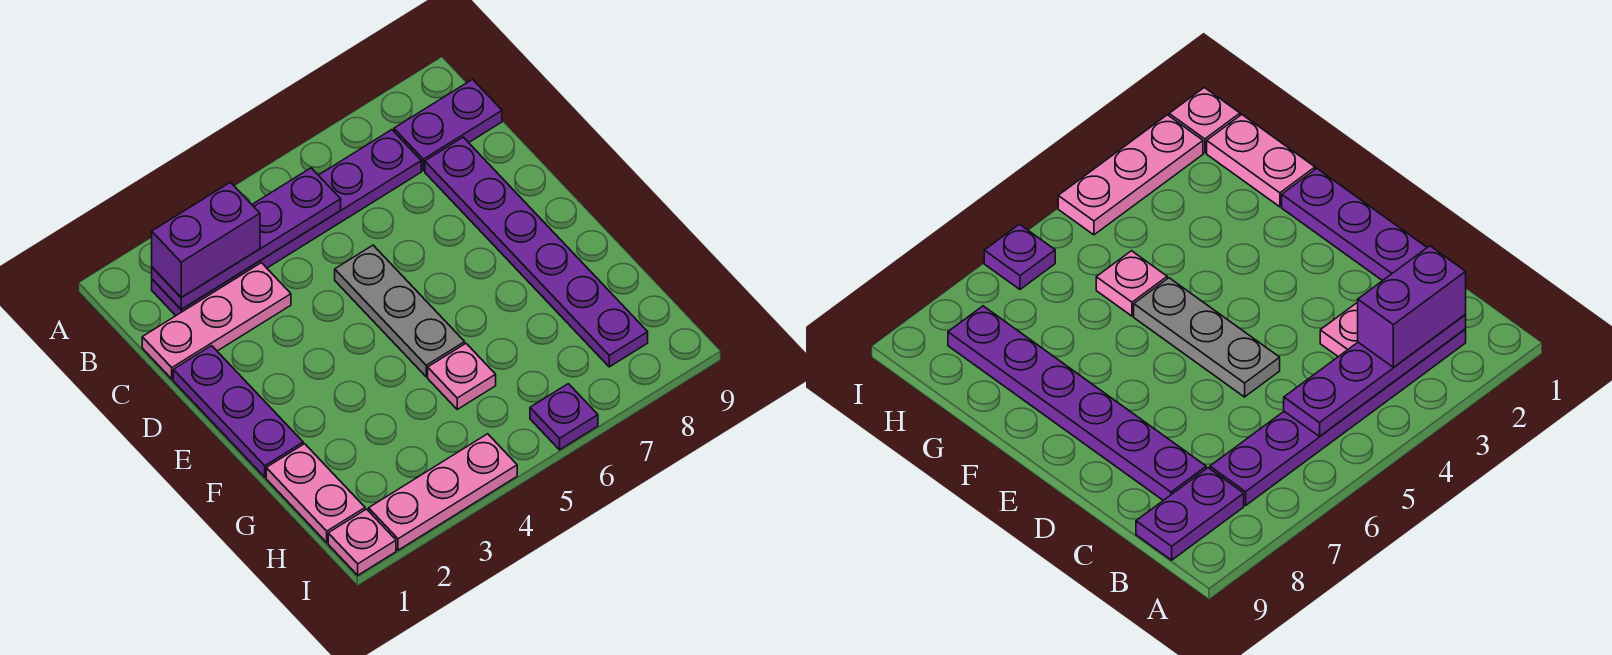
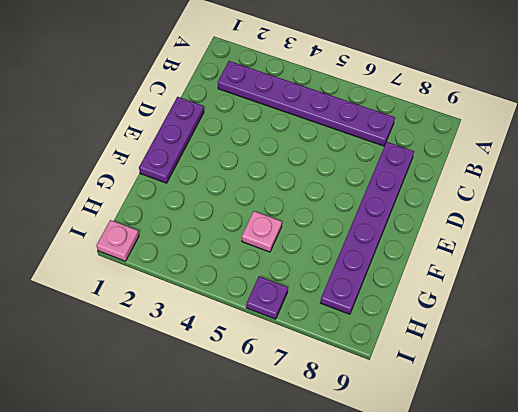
none -> purple plate B8:B9 level 1
none -> pink plate C1:C3 level 1
none -> grey plate D5:F5 level 1

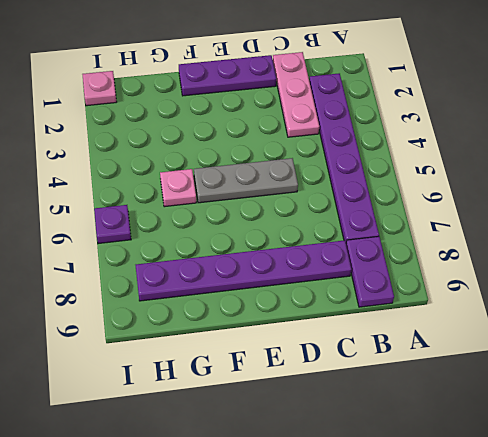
none -> pink plate G1:H1 level 1
none -> pink plate I2:I4 level 1
none -> purple plate B2:B5 level 2

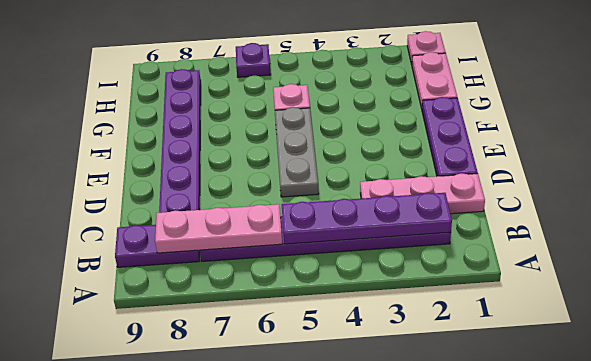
pink plate B6:B8 level 2 -> pink plate I2:I4 level 1
none -> purple brick B2:B3 level 3

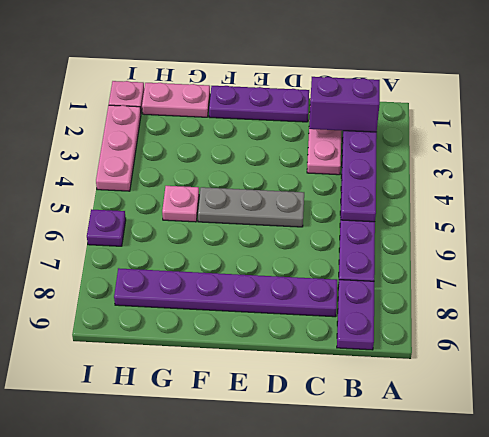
purple brick B2:C2 level 3 -> purple brick B2:B3 level 3

